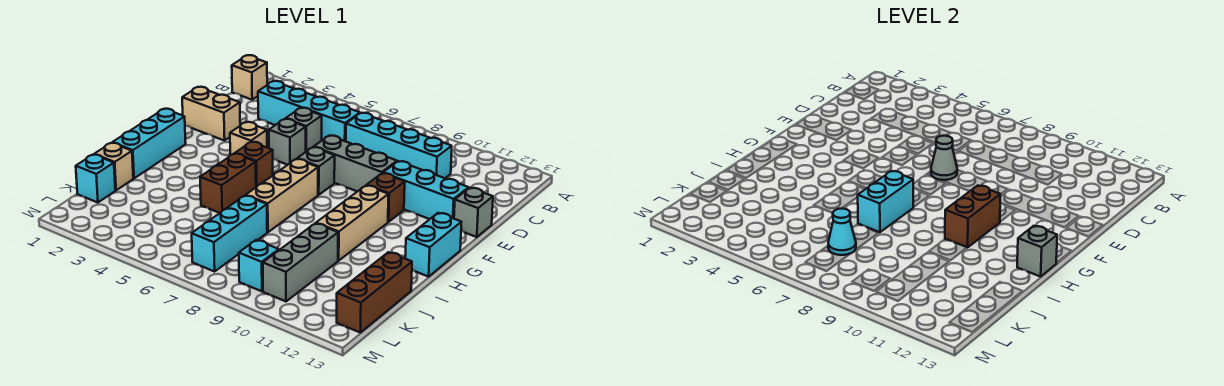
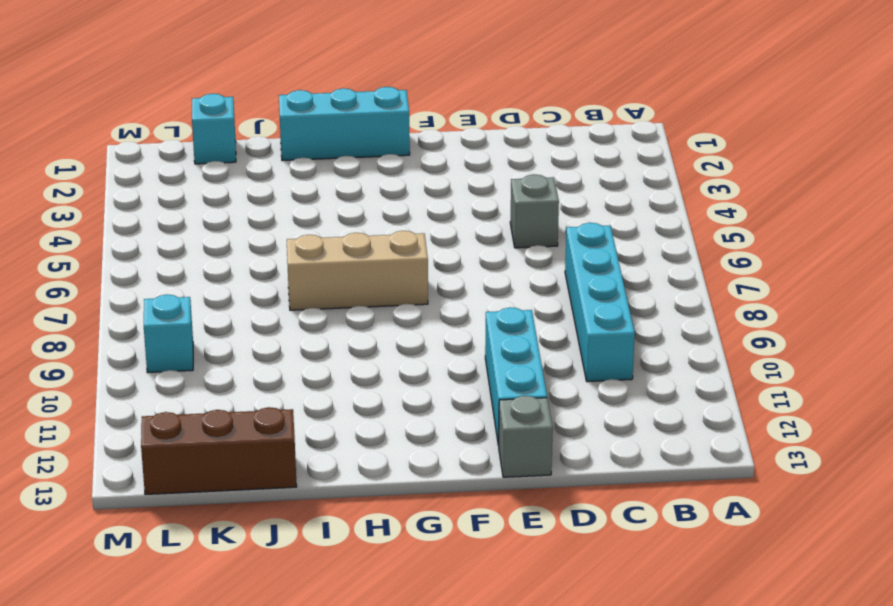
none -> tan brick B1 level 1
none -> cyan brick C3:C6 level 1
none -> tan brick E1:E2 level 1

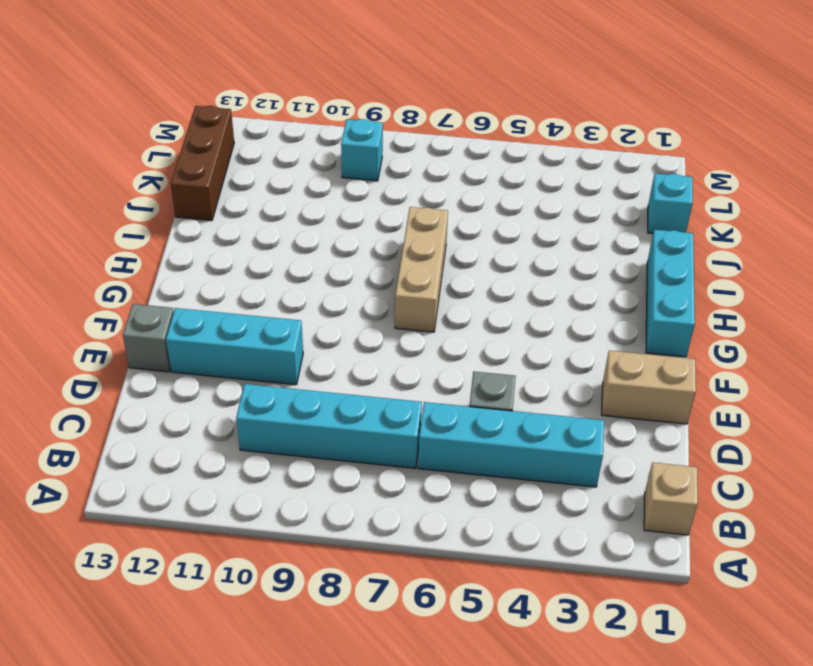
none -> grey brick E5 level 1
none -> grey brick E7:E9 level 1
none -> tan brick F4 level 1

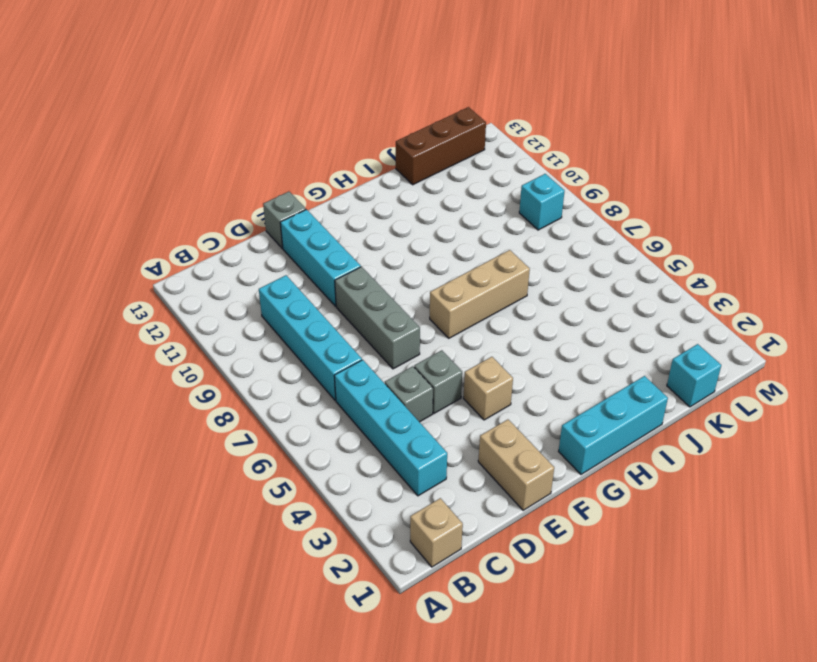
none -> grey brick F7 level 1
none -> brown brick F10 level 1
none -> brown brick G5 level 1

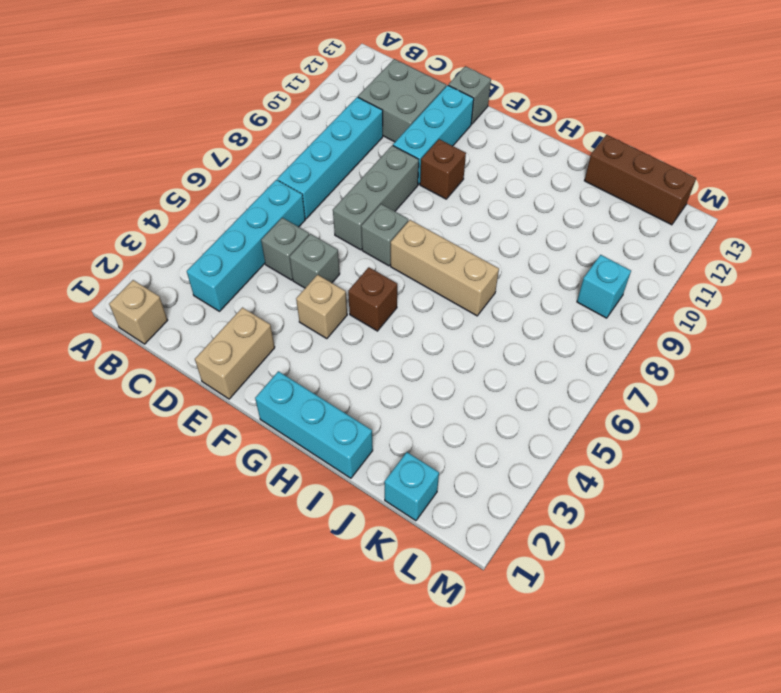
grey brick C11:D12 level 1 -> none
none -> tan brick G10:I10 level 1
none -> cyan brick G13:H13 level 1
none -> brown brick H5:I5 level 1

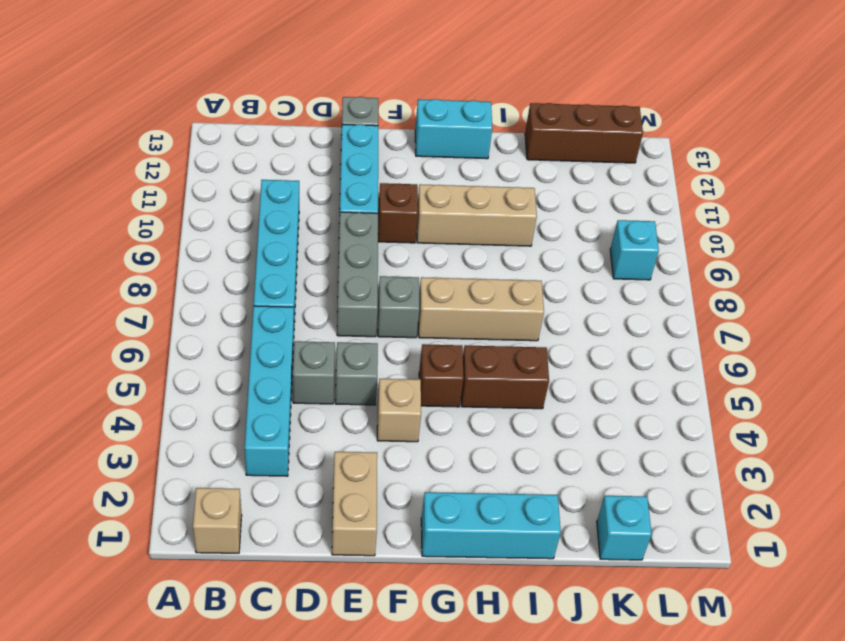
none -> tan brick J1 level 1
none -> cyan brick J7:L7 level 1
none -> grey brick J10:L10 level 1

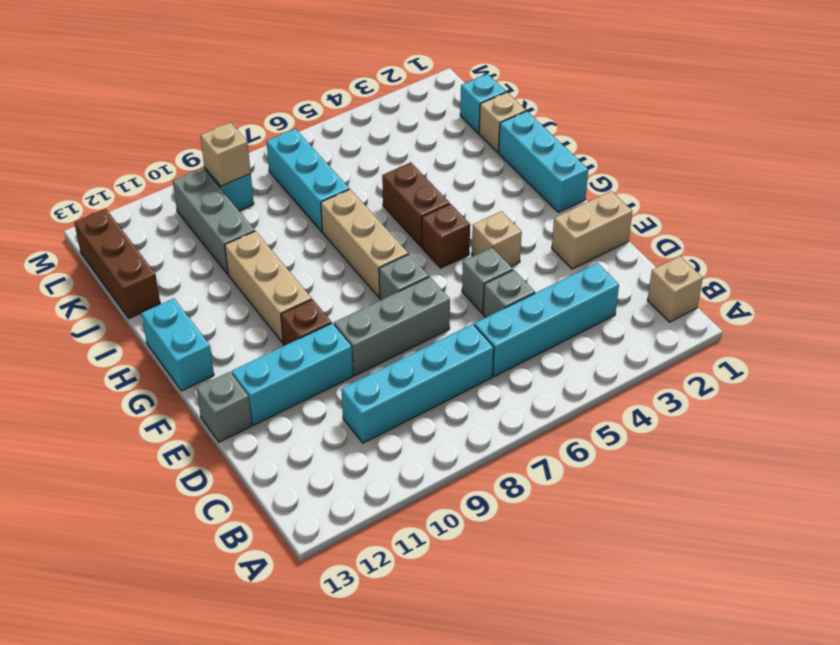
tan brick L9 level 2 -> none
none -> grey cone E7 level 2
none -> brown brick G10:H10 level 2
none -> cyan brick H7:I7 level 2

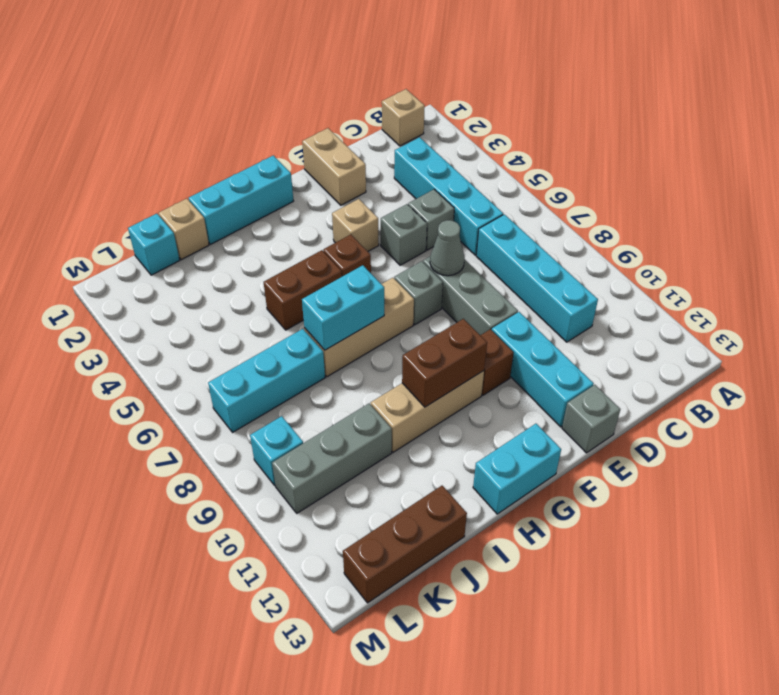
none -> grey brick H13 level 2
none -> cyan cone K7 level 2

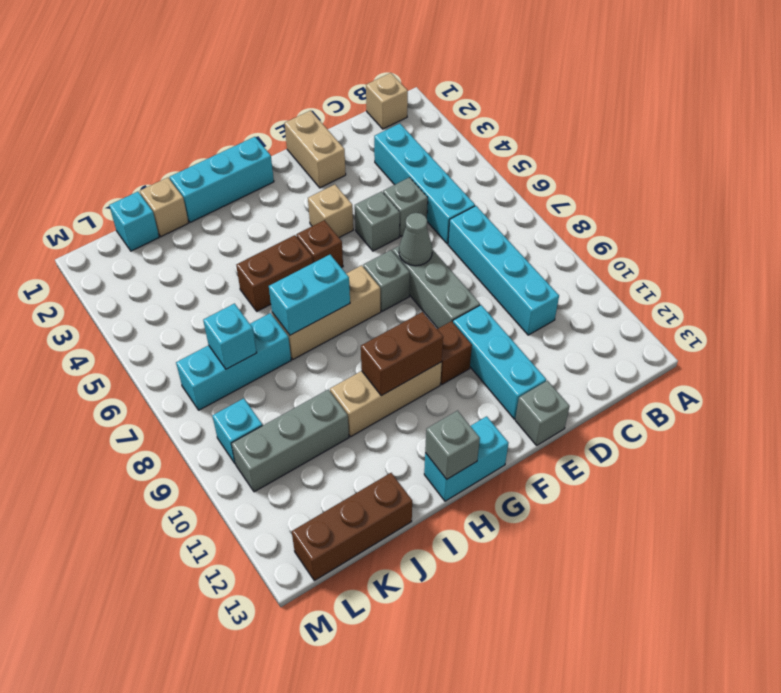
cyan brick K7 level 2 -> cyan cone K7 level 2

